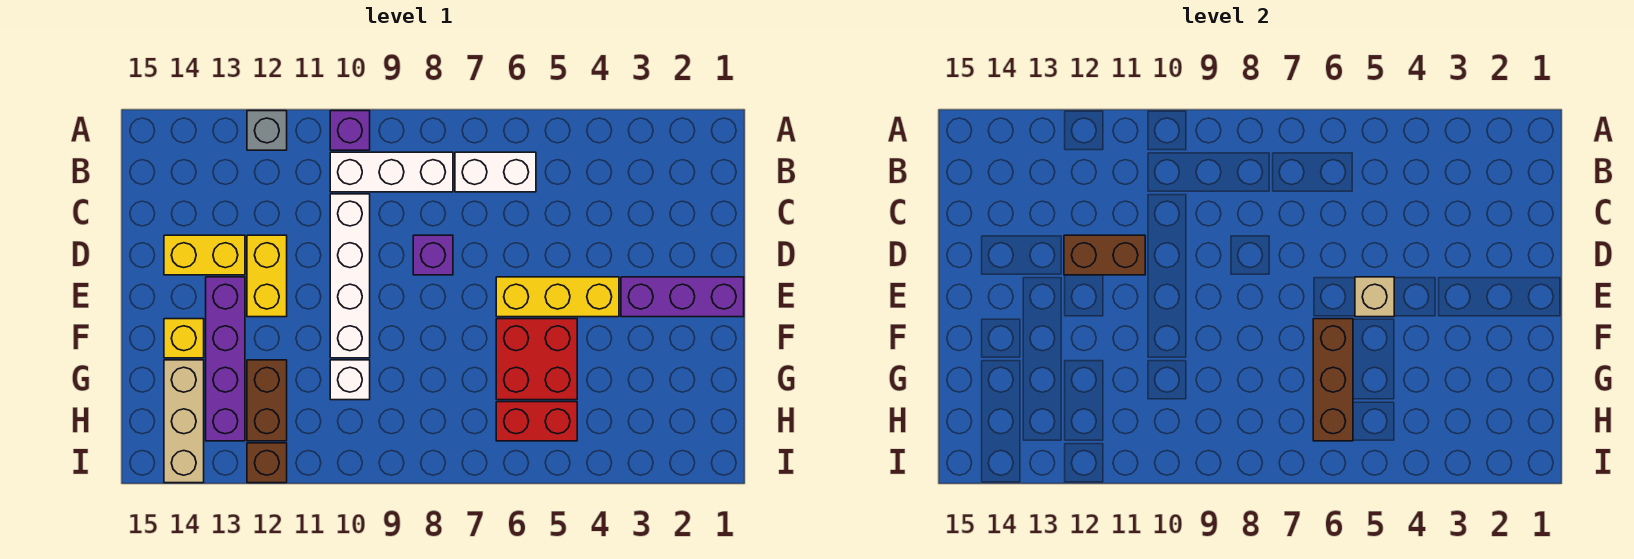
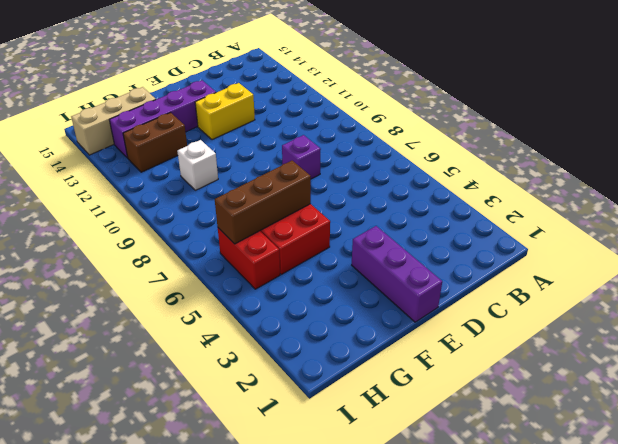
none -> purple brick A10 level 1
none -> grey brick A12 level 1
none -> white brick B6:B7 level 1

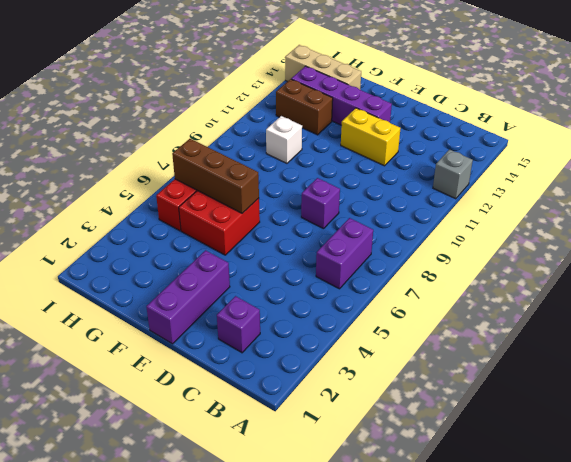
purple brick B6:B7 level 1 -> white brick B6:B7 level 1
purple brick C2 level 1 -> purple brick A10 level 1
none -> white brick B8:B10 level 1
none -> white brick C10:F10 level 1
none -> yellow brick D13:D14 level 1

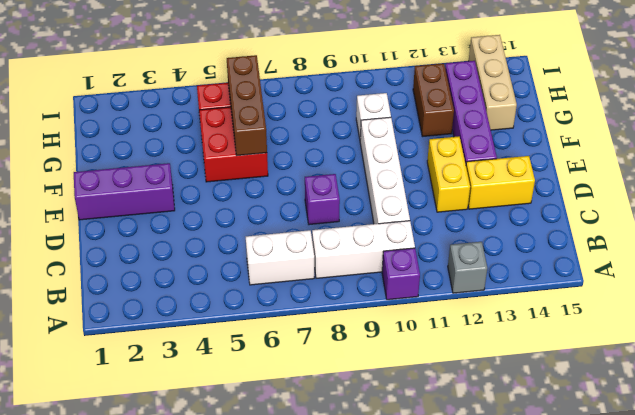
none -> yellow brick E4:E6 level 1
none -> yellow brick F14 level 1
none -> brown brick I12 level 1

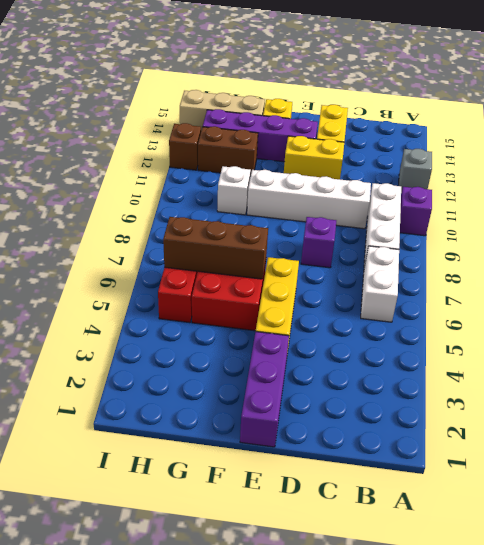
none -> brown brick D11:D12 level 2
none -> tan brick E5 level 2

